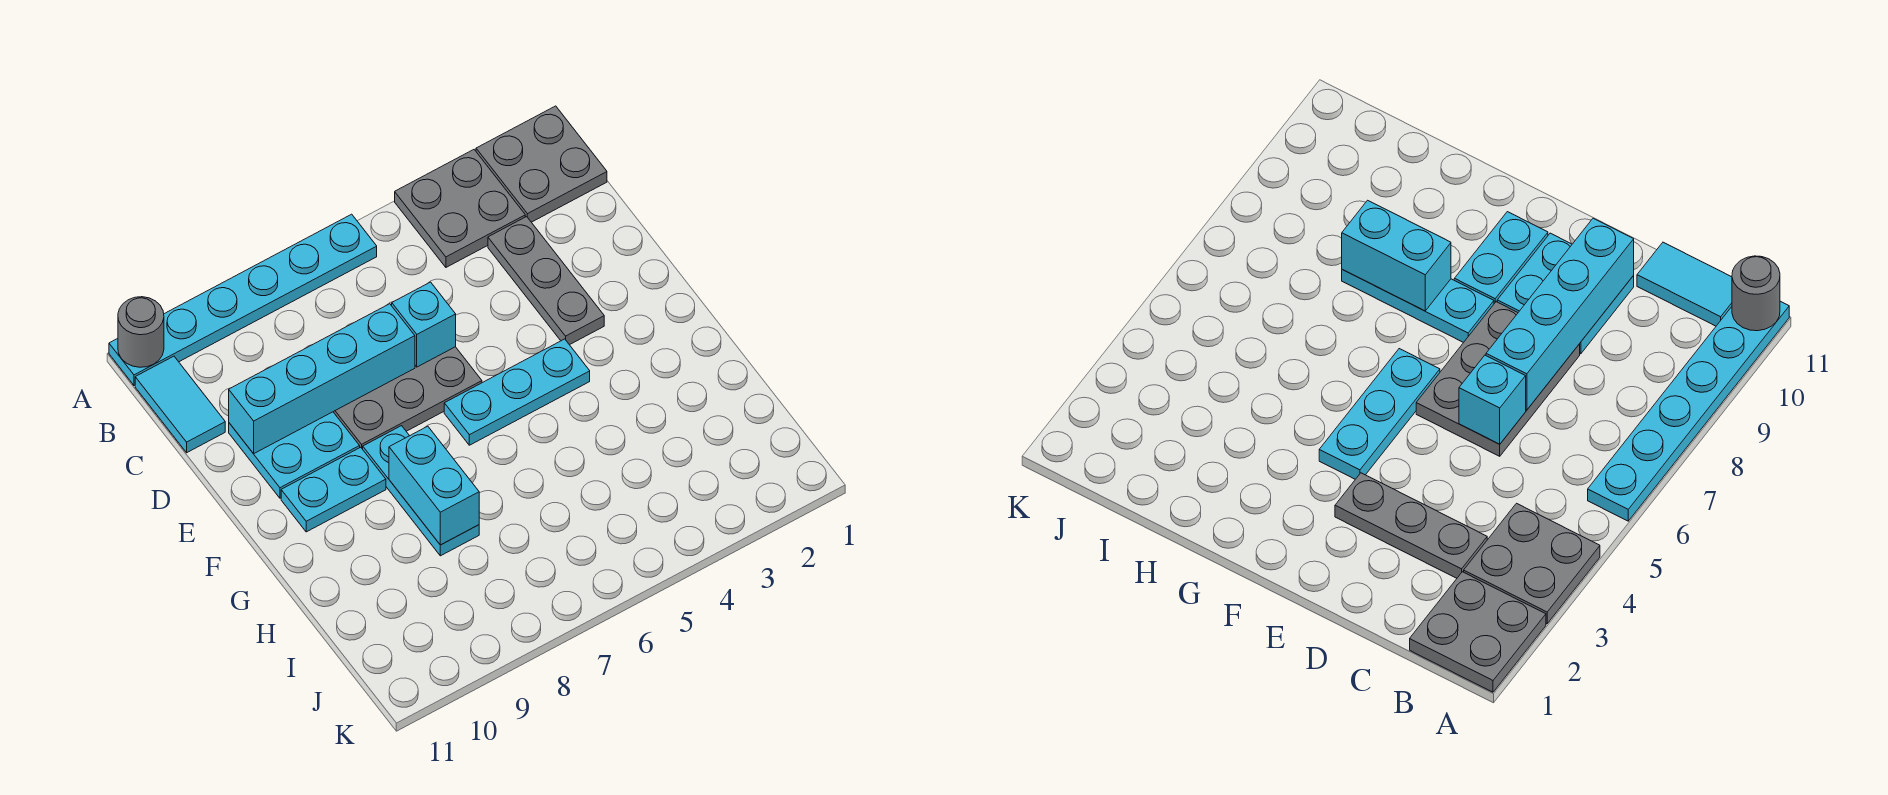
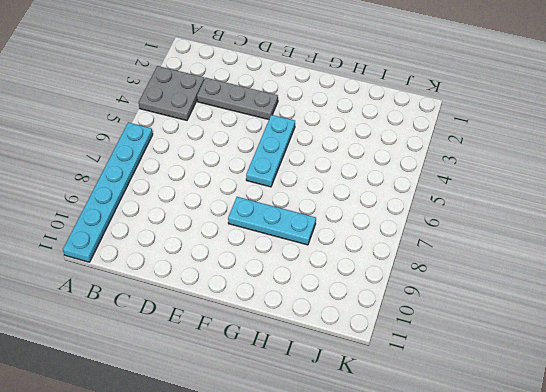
none -> grey plate A1:B2 level 1
none -> cyan tile B11:C11 level 1
none -> grey plate D6:E8 level 1

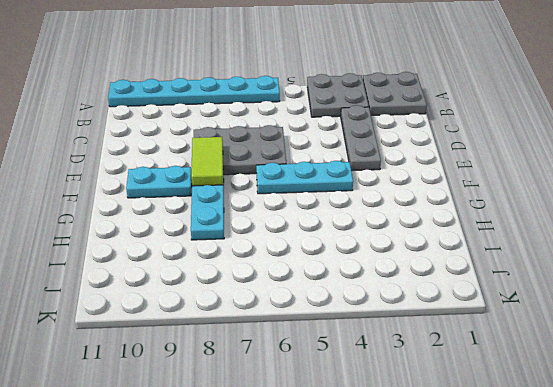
lime tile E8:F8 level 2 -> none
none -> cyan tile B11:C11 level 1
none -> cyan plate D9:E10 level 1
none -> grey round brick A11 level 2

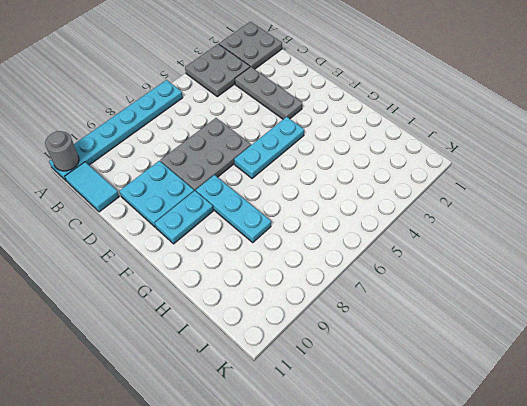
none -> cyan brick D6 level 2
none -> cyan brick D7:D10 level 2
none -> cyan brick G8:H8 level 2

